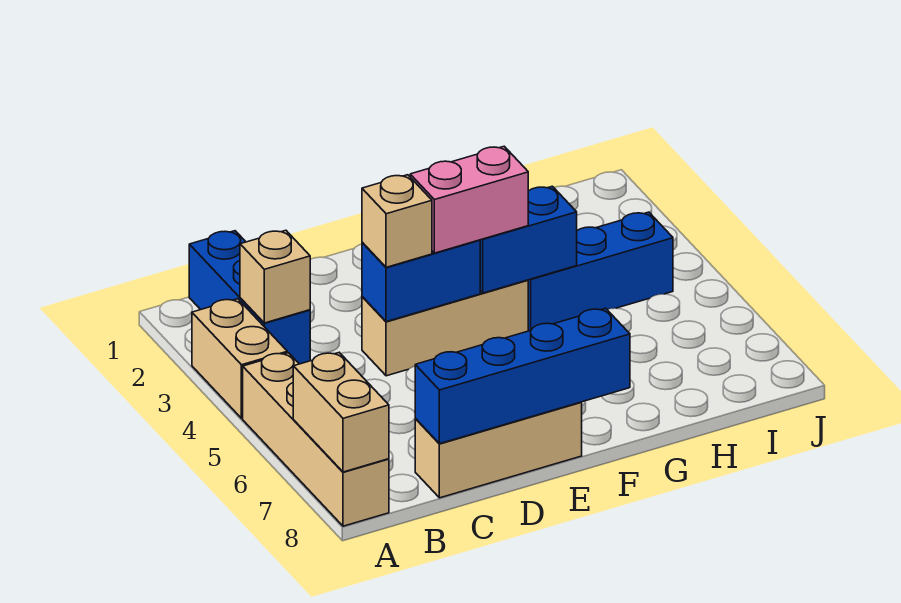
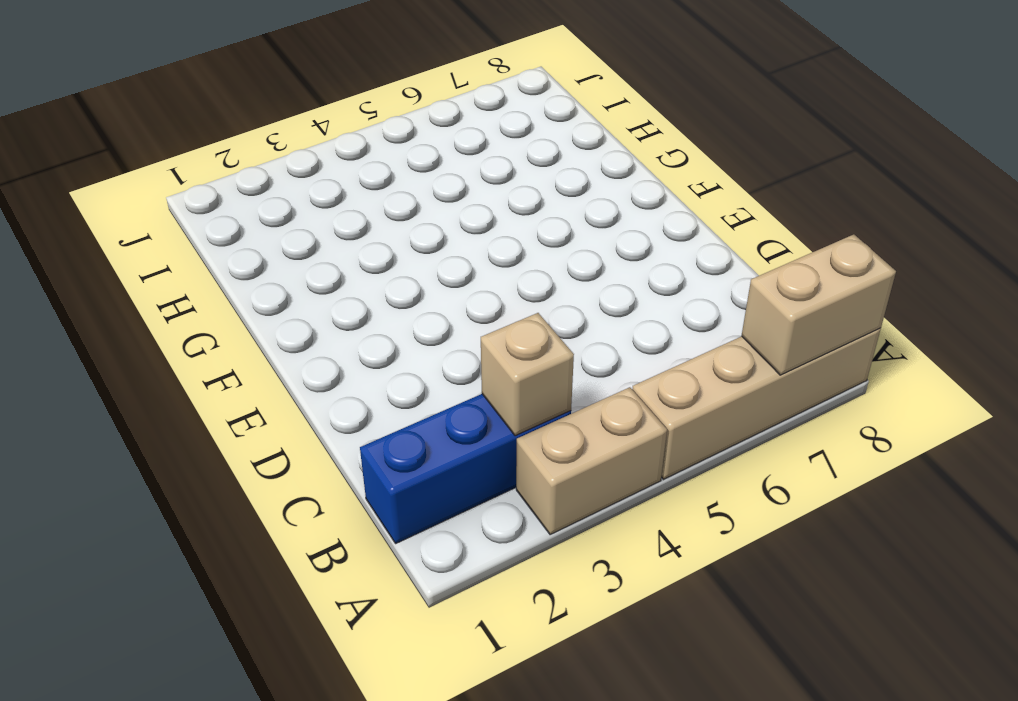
none -> tan brick C8:E8 level 1
none -> tan brick D4:F4 level 1
none -> blue brick G4:I4 level 1

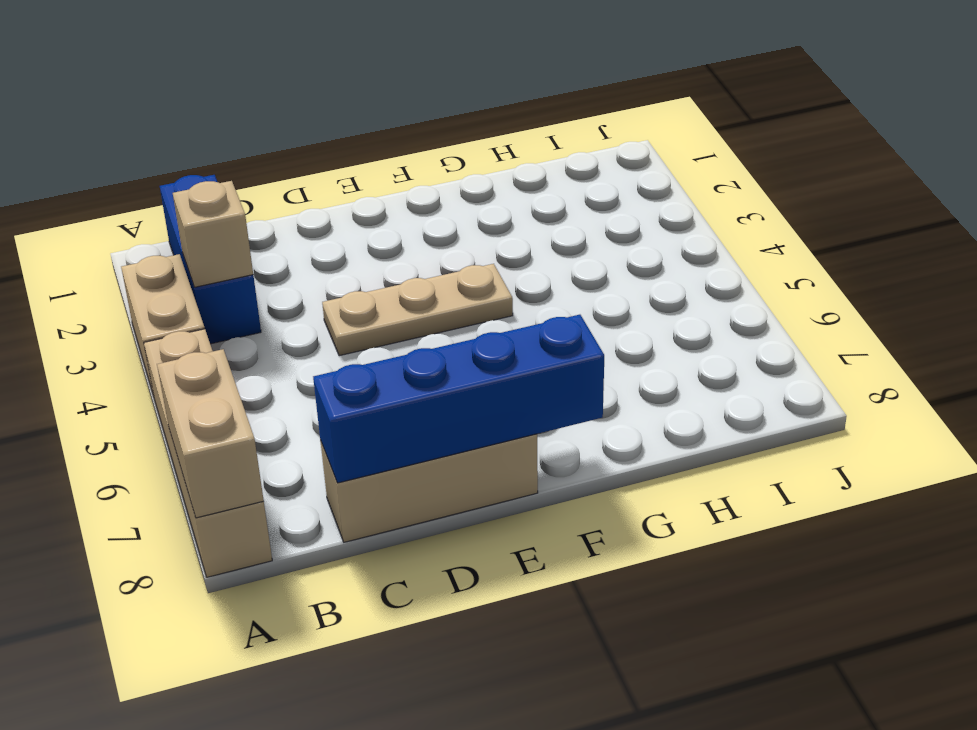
tan plate D4:F4 level 1 -> tan brick D4:F4 level 1
none -> blue brick G4:I4 level 1
none -> blue brick D4:E4 level 2
none -> blue brick F4:G4 level 2

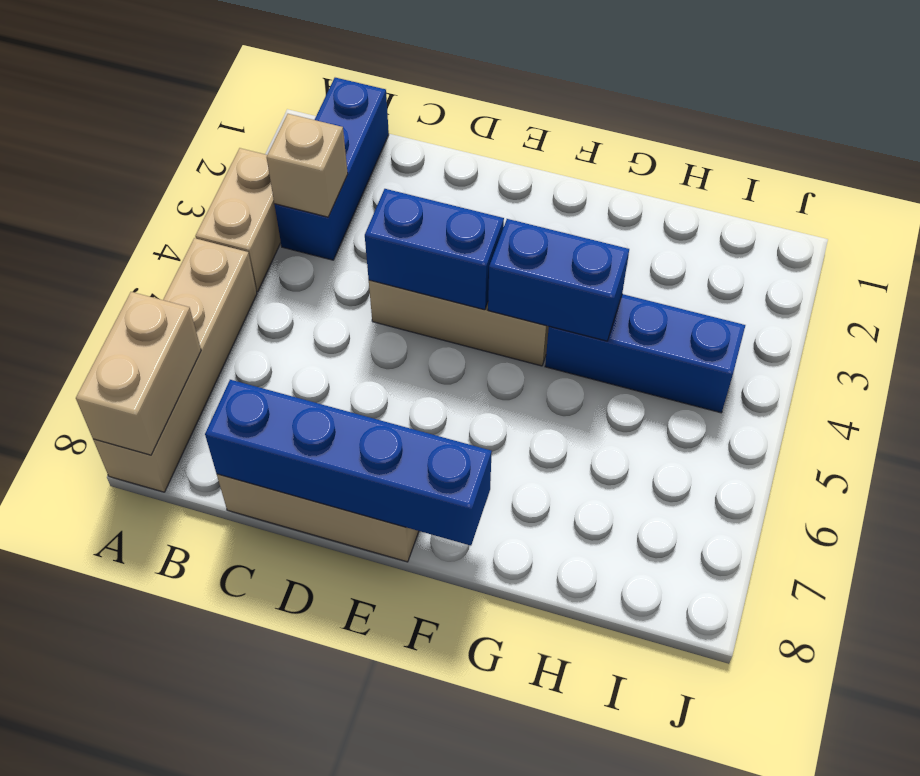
none -> tan brick D4 level 3
none -> pink brick E4:F4 level 3

